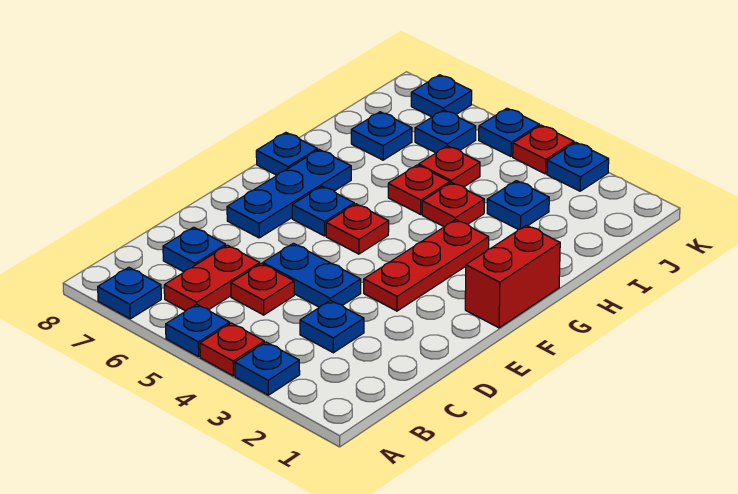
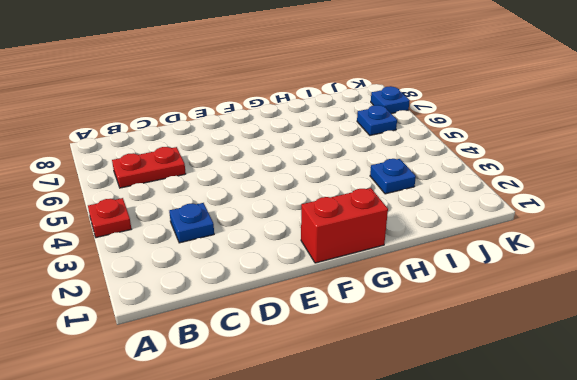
none -> blue plate A3 level 1
none -> blue plate A5 level 1
none -> blue plate A7 level 1

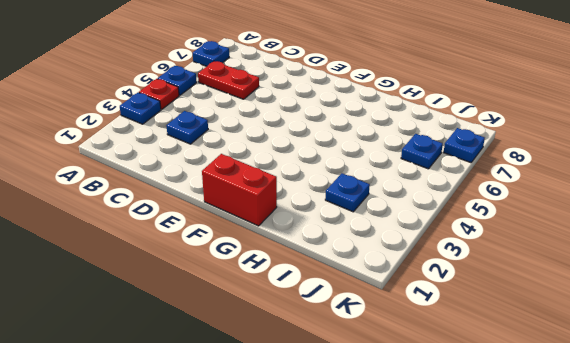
none -> red plate C5 level 1
none -> blue plate C7 level 1
none -> blue plate D4:D5 level 1

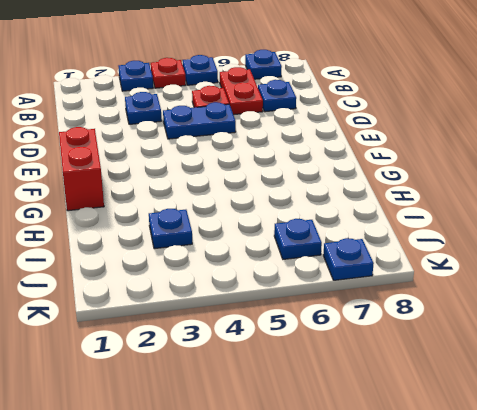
none -> red plate E3:G3 level 1
none -> blue plate E7:G7 level 1
none -> red plate F5 level 1

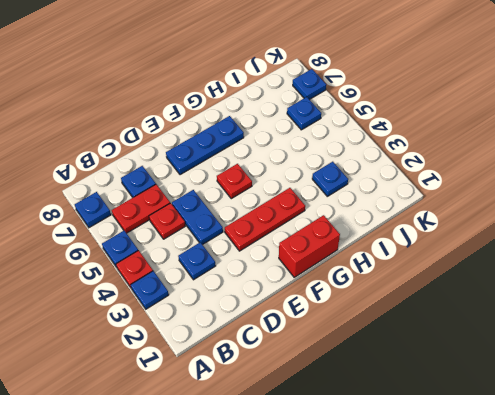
none -> blue plate F6 level 1
none -> blue plate G8 level 1
none -> red plate H4 level 1

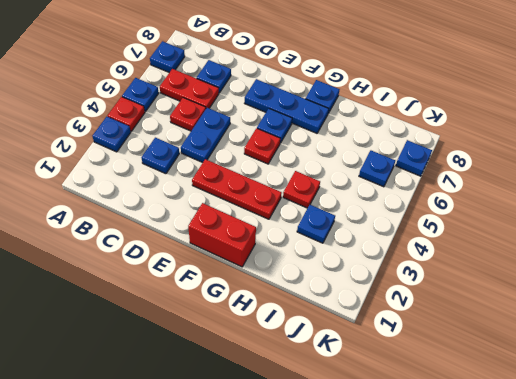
none -> red plate H5 level 1
none -> red plate I5 level 1
none -> blue plate I7 level 1

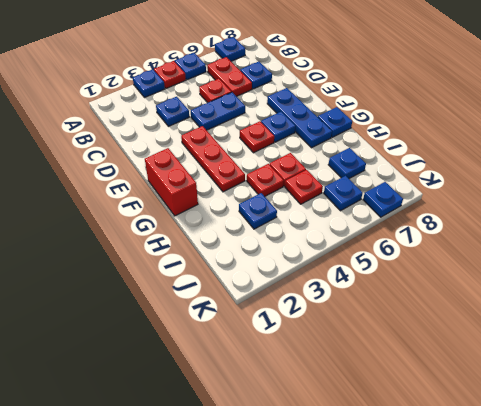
none -> blue plate K3 level 1
none -> red plate K4 level 1
none -> blue plate K5 level 1

